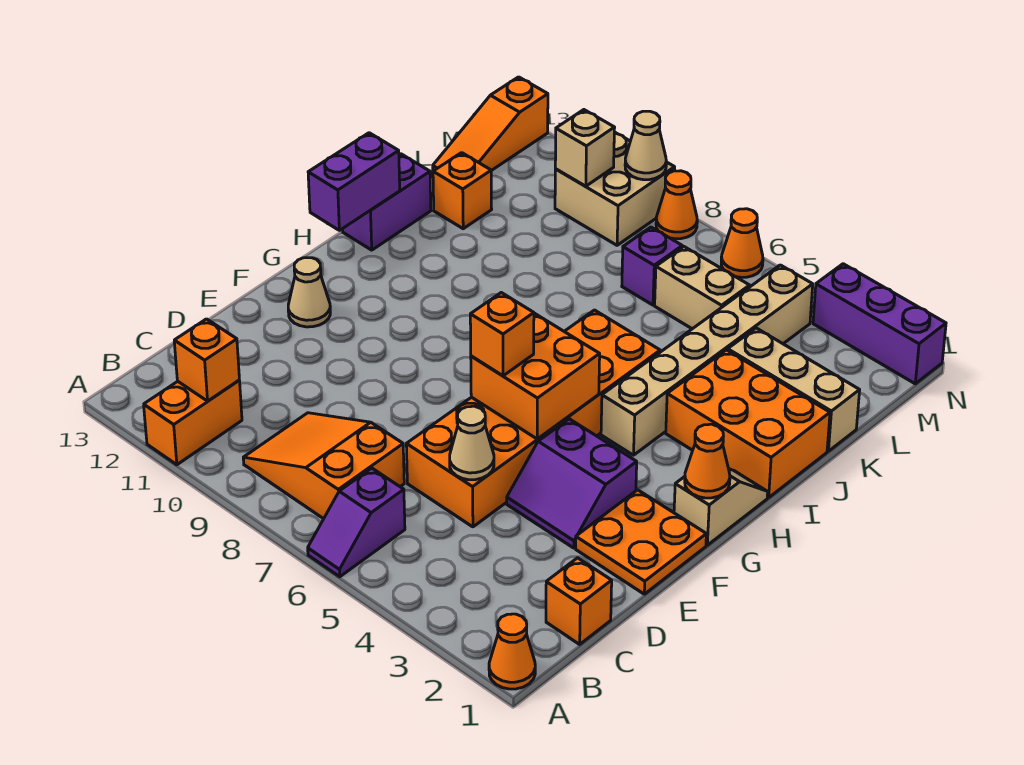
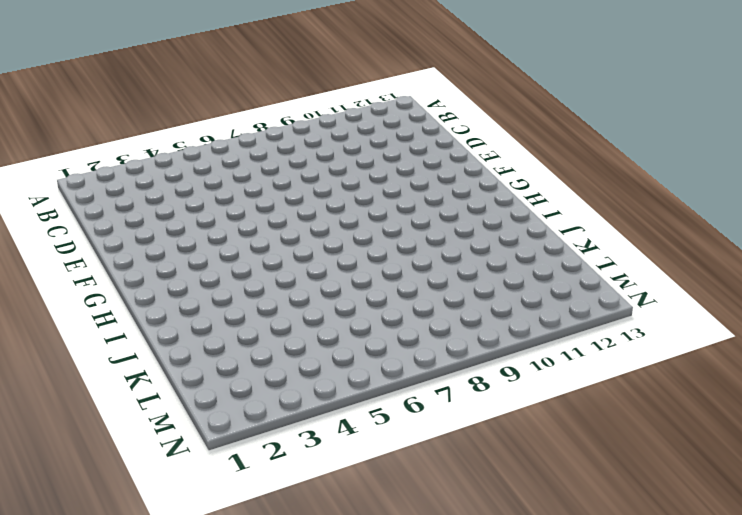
none -> orange cone A1 level 1
none -> purple slope A6:B6 level 1 top B
none -> orange brick A11:B11 level 1
none -> orange slope B7:C9 level 1 top 7

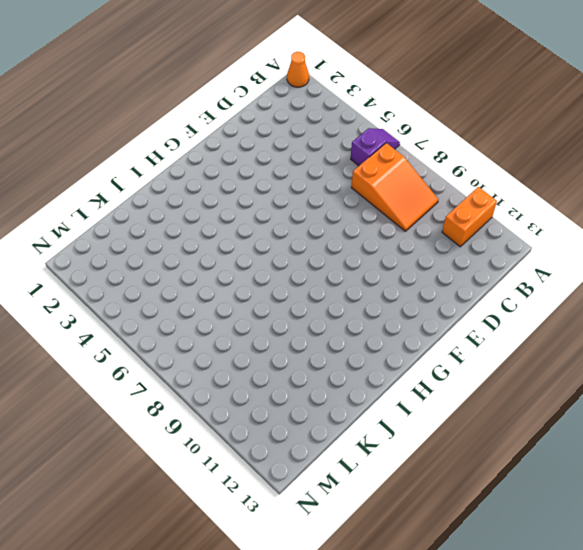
none -> orange brick C1 level 1
none -> orange brick D5:I6 level 1
none -> orange plate E1:F2 level 1
none -> purple slope E3:F4 level 1 top F

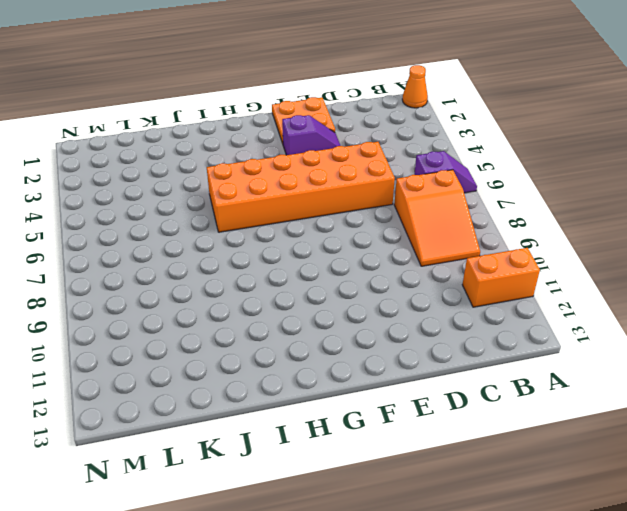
purple slope E3:F3 level 1 top F -> purple slope E3:F4 level 1 top F
none -> orange brick C1 level 1
none -> tan cone F12 level 1
none -> tan slope G1:H1 level 1 top G
none -> tan brick H4:M4 level 1

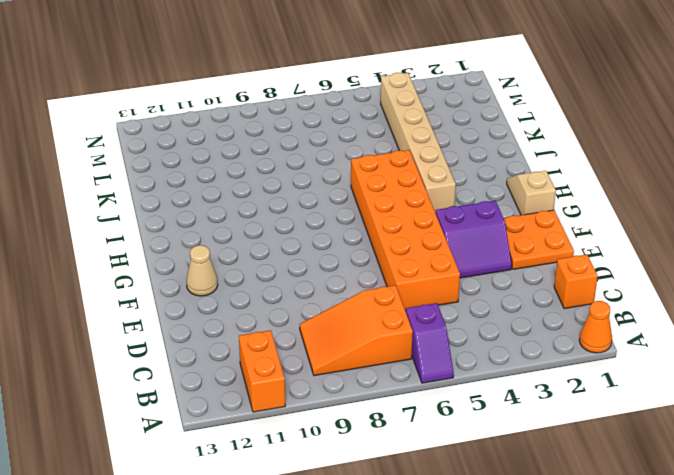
none -> orange brick I1:J3 level 1
none -> purple brick I13:J13 level 1
none -> tan brick K1:K3 level 1
none -> orange brick K12 level 1

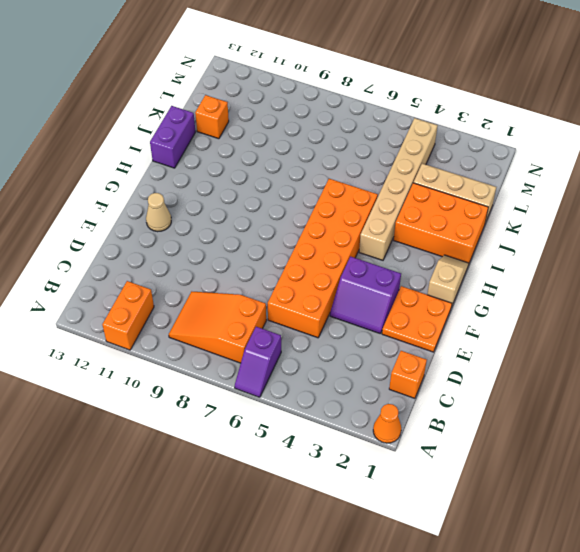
none -> tan brick L5:L6 level 1
none -> purple brick L7 level 1
none -> orange slope L13:N13 level 1 top N
none -> tan brick M9:N10 level 1

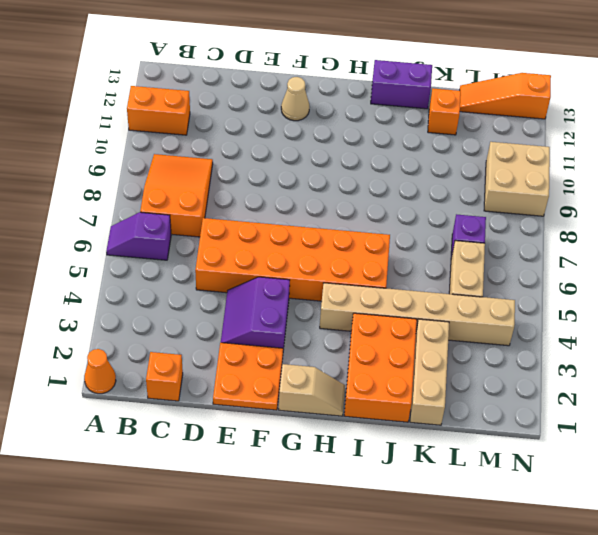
none -> purple brick N1:N3 level 1
none -> orange cone N6 level 1
none -> orange cone N8 level 1
none -> orange brick B11 level 2

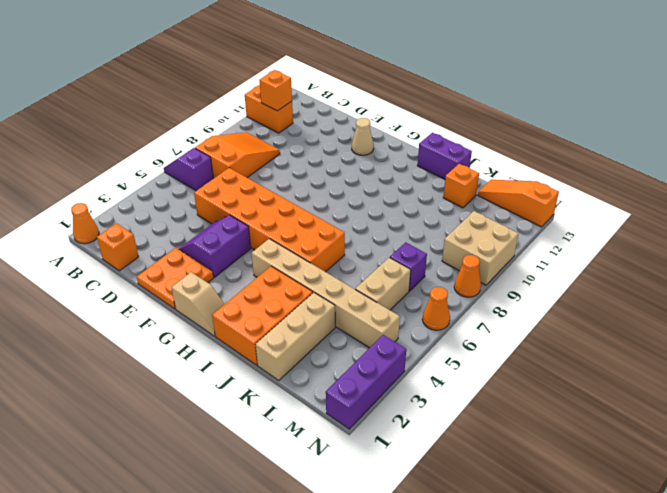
none -> tan cone D5 level 2
none -> orange brick F5:G6 level 2
none -> orange cone G1 level 2
none -> purple brick H13:I13 level 2

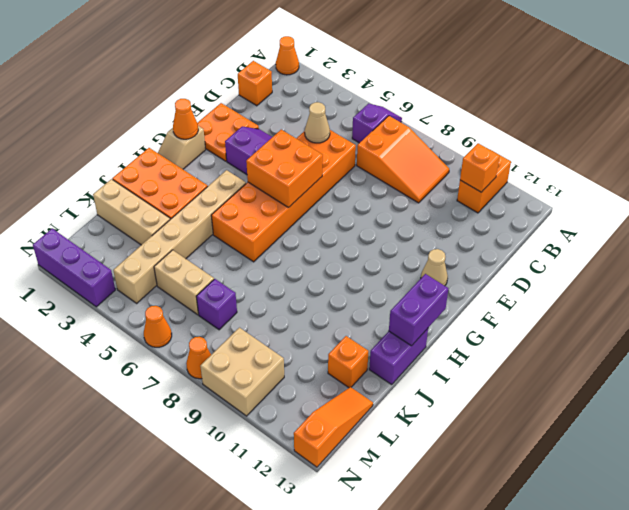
none -> tan brick M10 level 2
none -> tan cone N9 level 2
none -> orange brick F6 level 3

